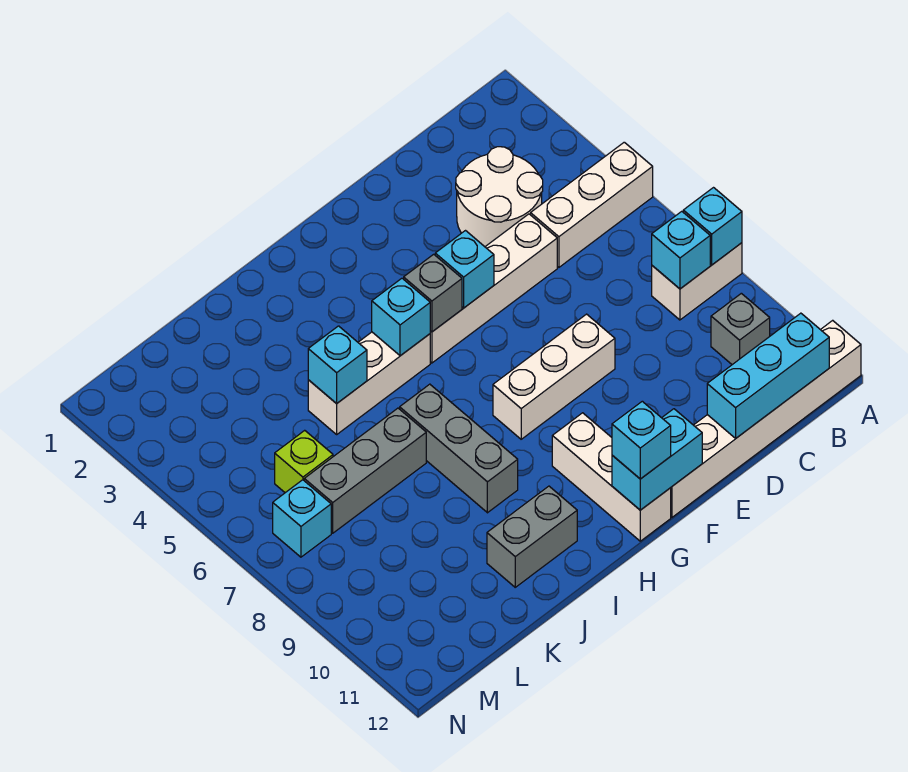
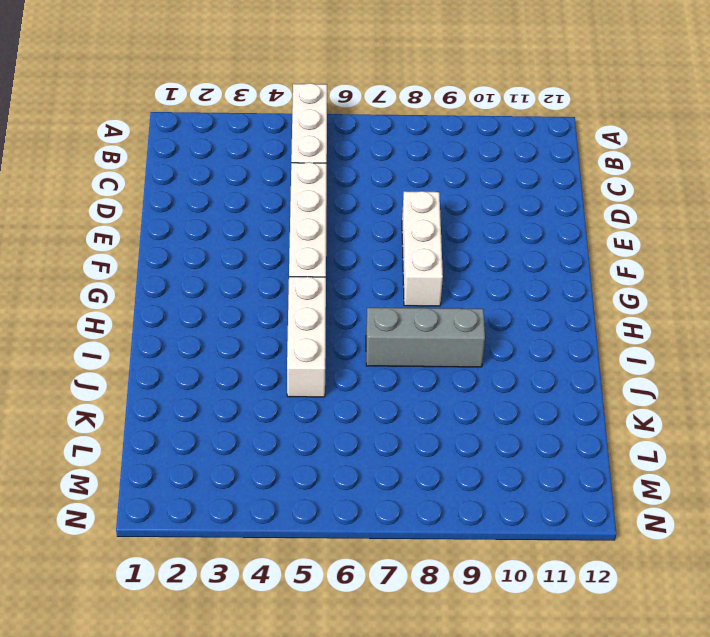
none -> white brick A8:B8 level 1
none -> white brick A12:F12 level 1
none -> grey brick B10 level 1

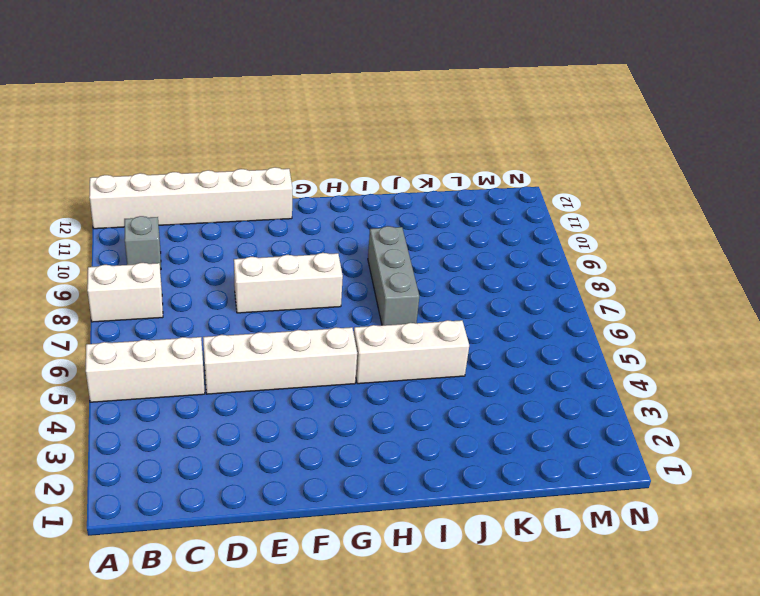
none -> white round brick C3:D4 level 1
none -> white brick G10:G12 level 1
none -> grey brick I11:J11 level 1

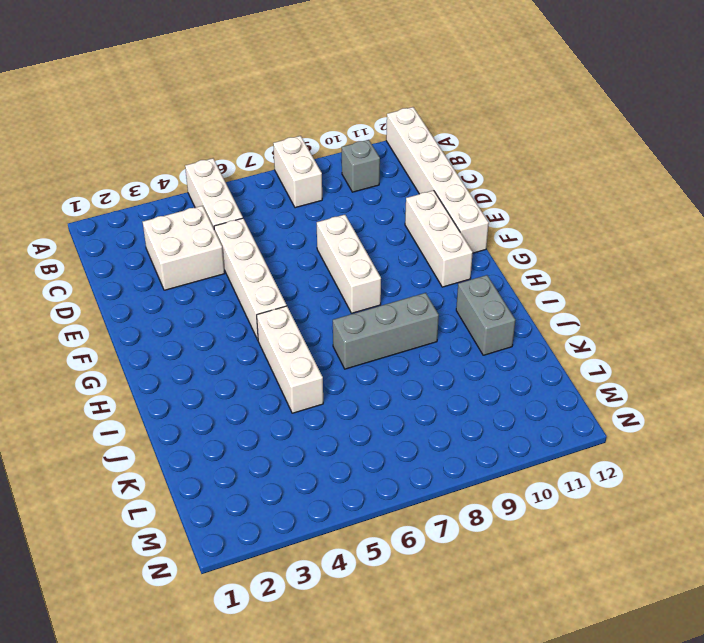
white brick C3:D4 level 1 -> white round brick C3:D4 level 1
white brick E11:G11 level 1 -> white brick G10:G12 level 1
none -> grey brick J7:L7 level 1
none -> lime brick L6 level 1
none -> cyan brick M7 level 1

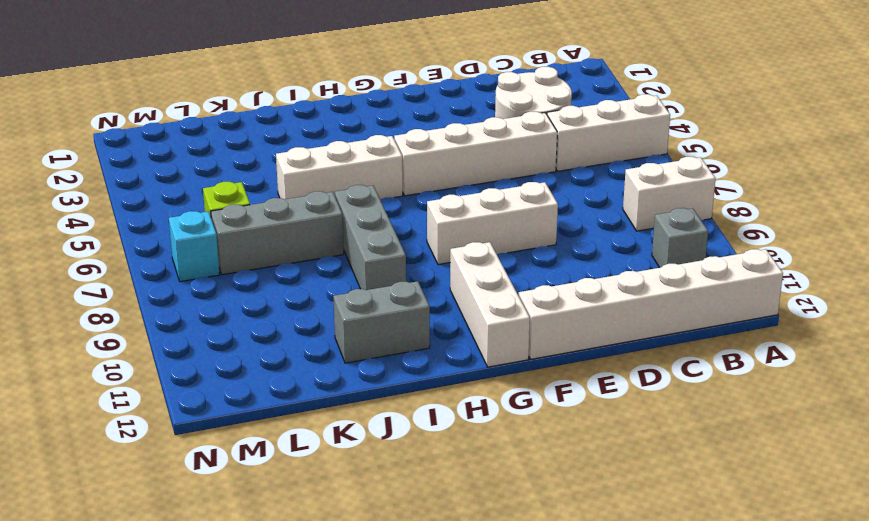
none -> cyan brick A8 level 2
none -> cyan brick B8 level 2
none -> cyan brick B12:D12 level 2

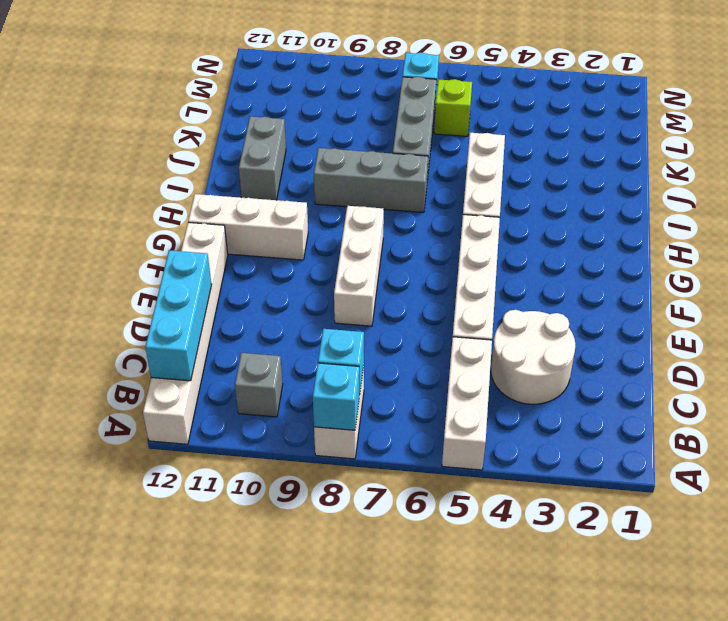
none -> cyan brick F5 level 2
none -> cyan brick F12:G12 level 2
none -> grey brick G5 level 2

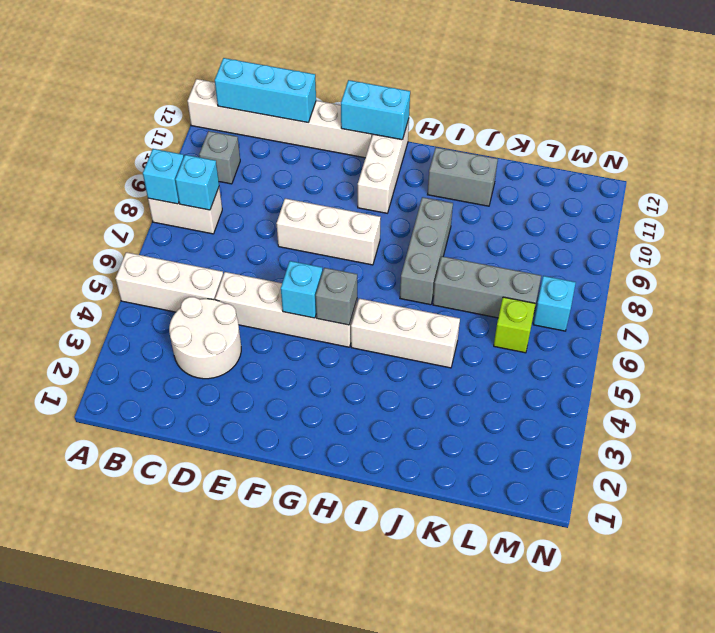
none -> cyan brick H5 level 2
none -> cyan brick J5 level 2
none -> cyan brick G12 level 3

